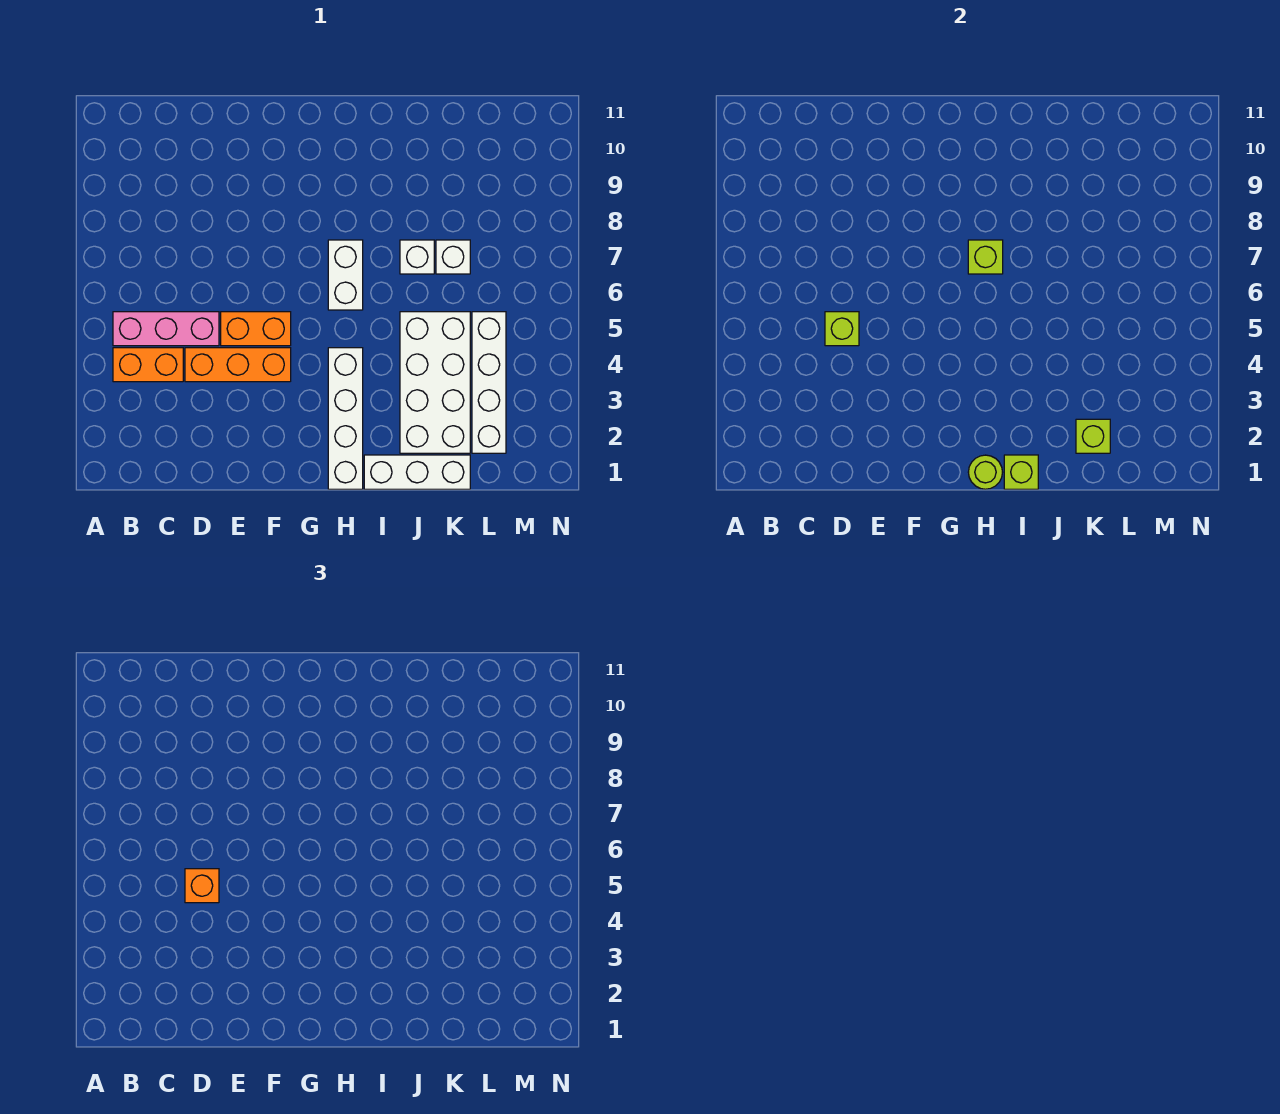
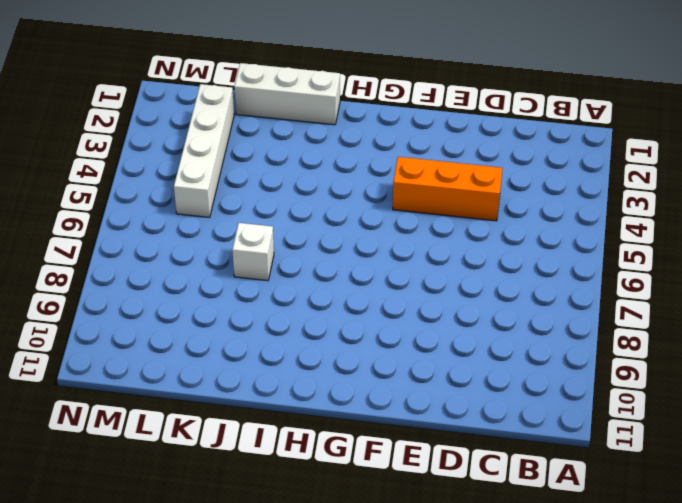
none -> orange brick B4:C4 level 1
none -> pink brick B5:D5 level 1
none -> orange brick E5:F5 level 1

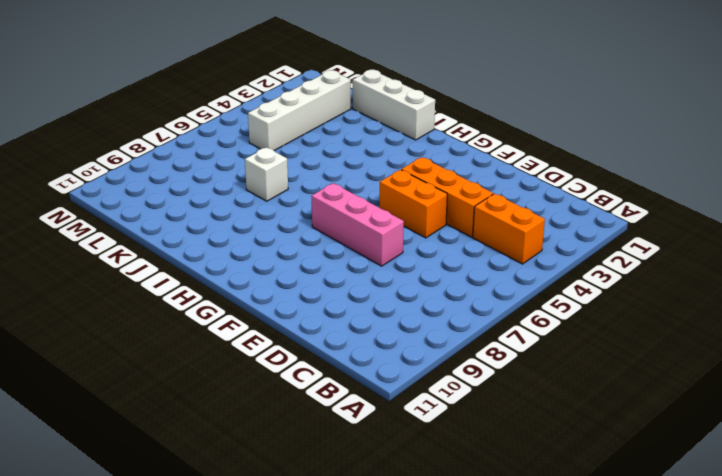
pink brick E7:G7 level 1 -> pink brick B5:D5 level 1
none -> white brick H1:H4 level 1
none -> white brick H6:H7 level 1
none -> white brick J2:K5 level 1

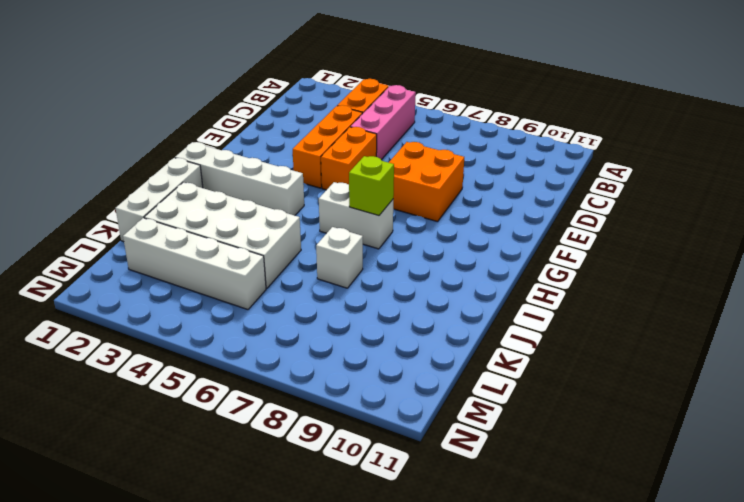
orange brick E7:F8 level 1 -> none
none -> white brick K7 level 1
none -> lime brick D5 level 2
none -> lime round brick H1 level 2

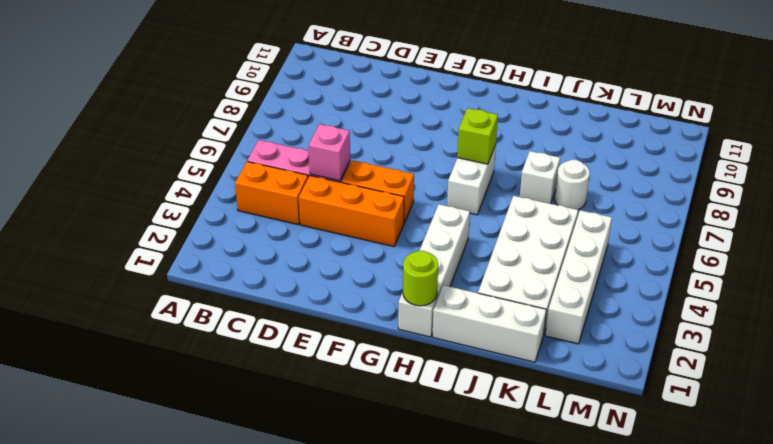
pink brick D5 level 2 -> lime brick D5 level 2
white round brick K7 level 1 -> white brick K7 level 1
none -> lime brick I1 level 2
none -> lime brick K2 level 2
none -> orange brick D5 level 3

